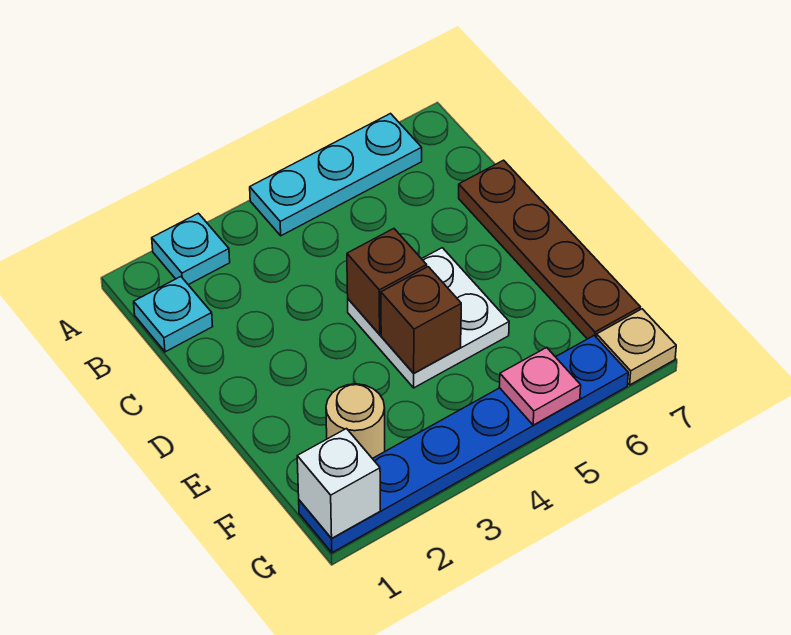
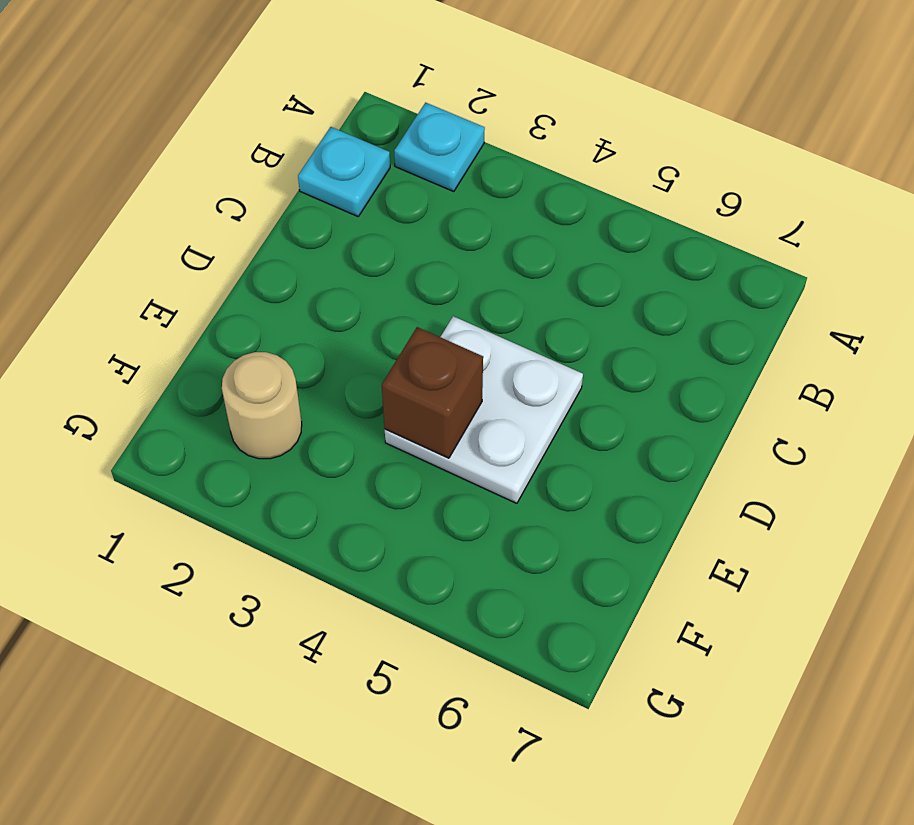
none -> cyan plate A4:A6 level 1
none -> brown plate C7:F7 level 1
none -> blue plate G1:G6 level 1

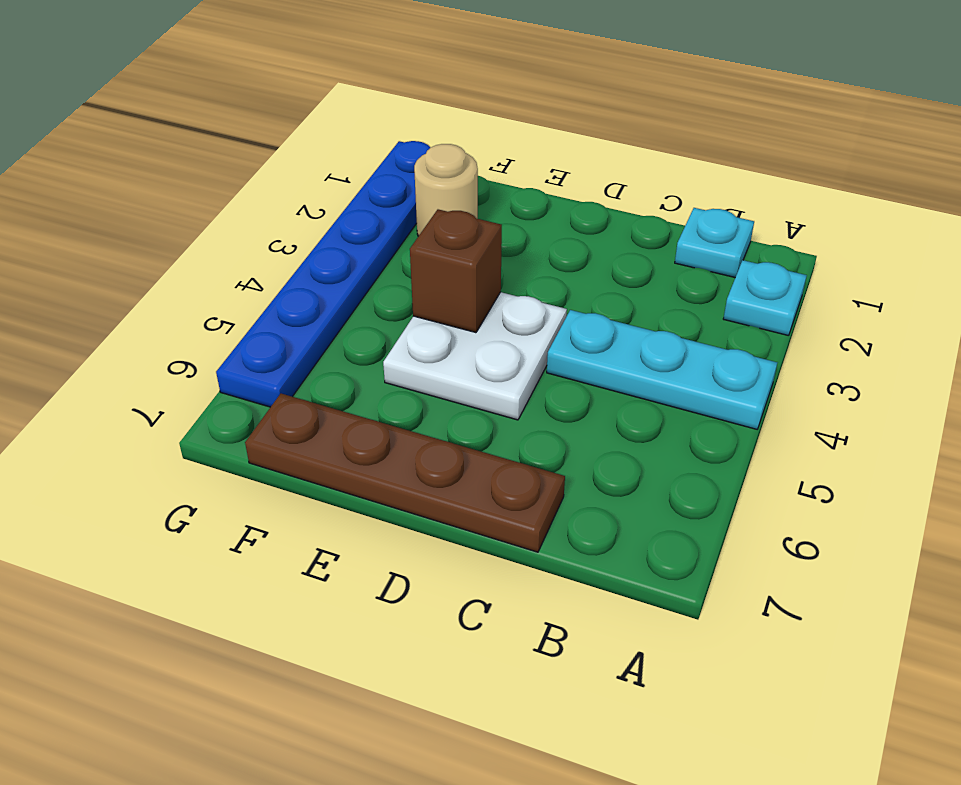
cyan plate A4:C4 level 1 -> cyan plate A4:A6 level 1
none -> tan plate G7 level 1
none -> brown brick D4 level 2
none -> white brick G1 level 2

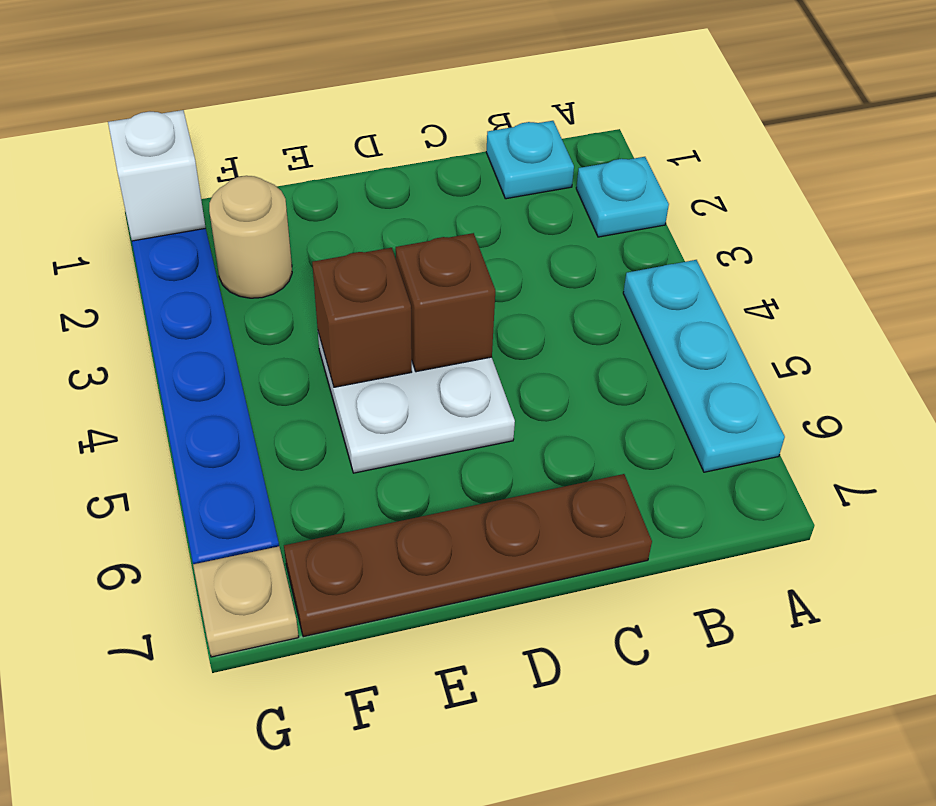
none -> pink plate G5 level 2

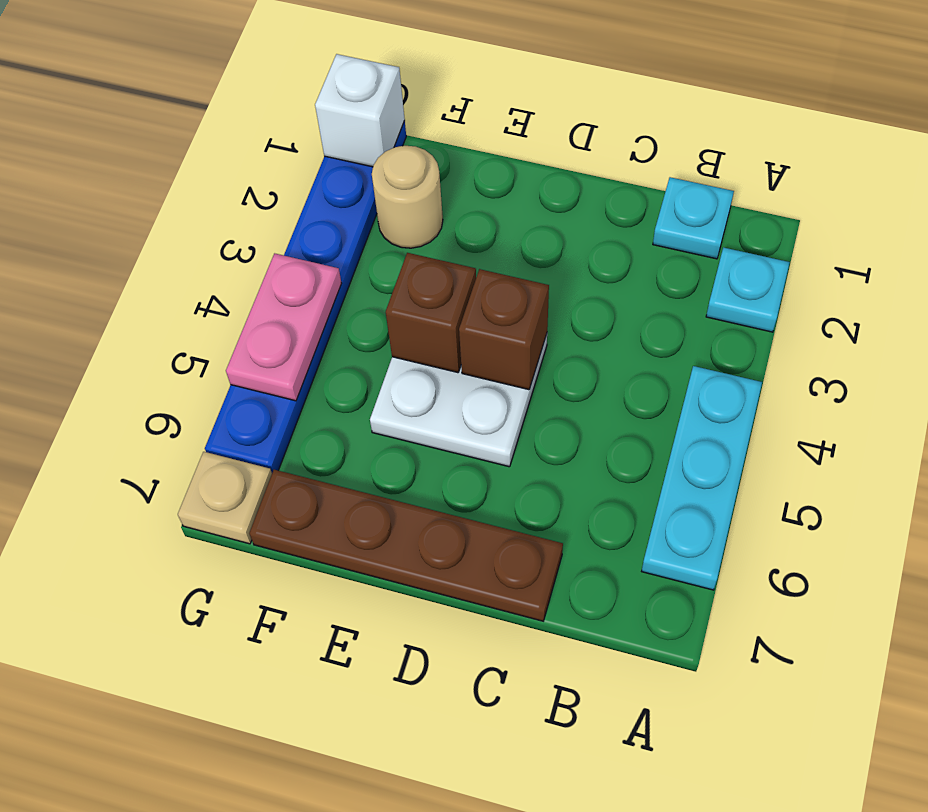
pink plate G4:G5 level 2 -> pink plate G5 level 2

